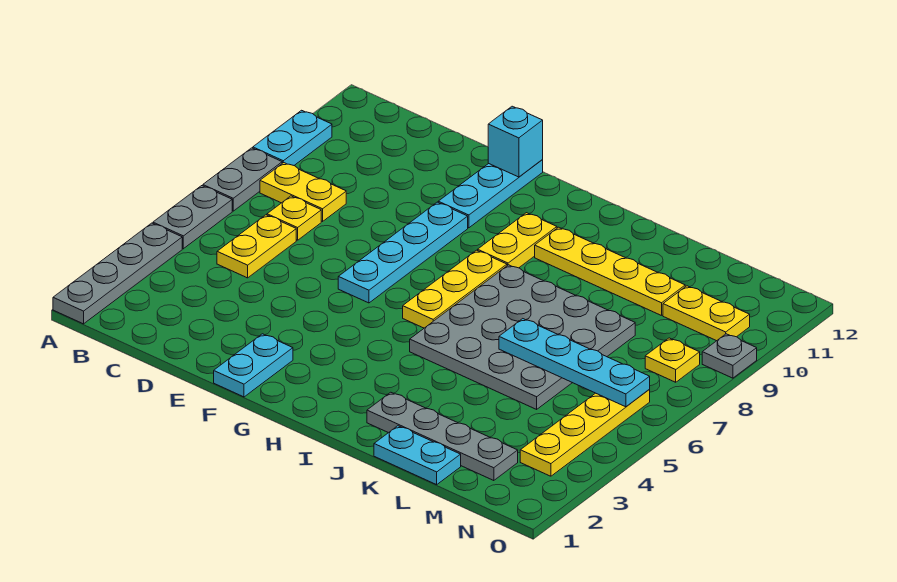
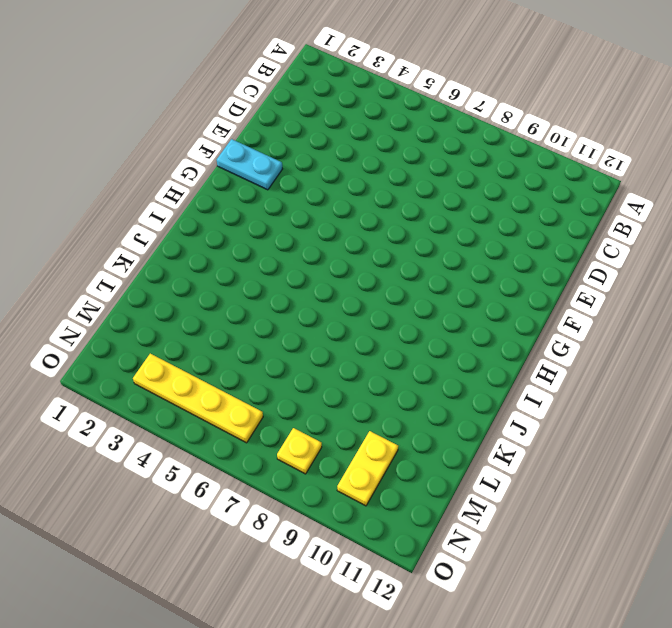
none -> grey plate A1:A4 level 1
none -> grey plate A5:A6 level 1
none -> grey plate A7:A8 level 1

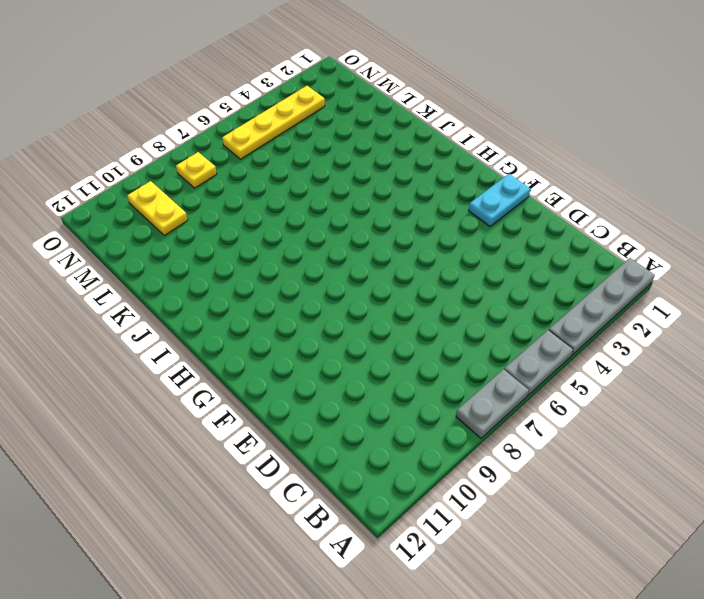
none -> cyan plate A9:A10 level 1
none -> yellow plate B8:C8 level 1
none -> yellow plate C5:C6 level 1

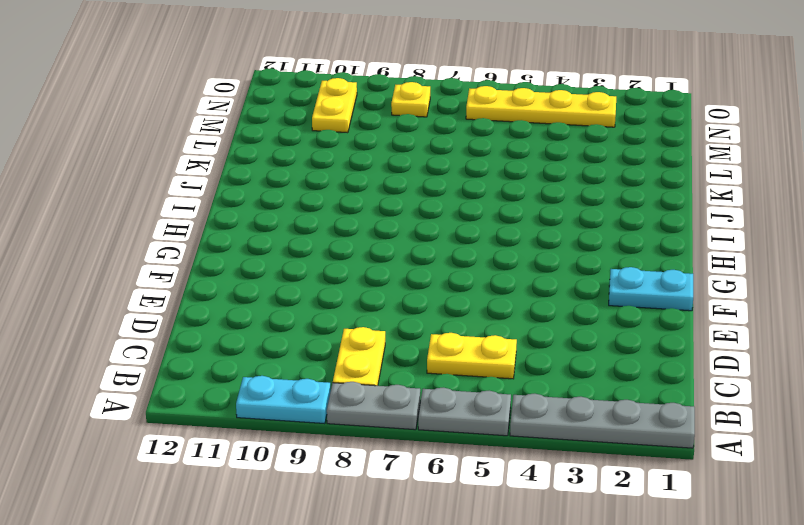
none -> yellow plate C7 level 1
none -> cyan plate F6:F9 level 1
none -> cyan plate F10:F12 level 1

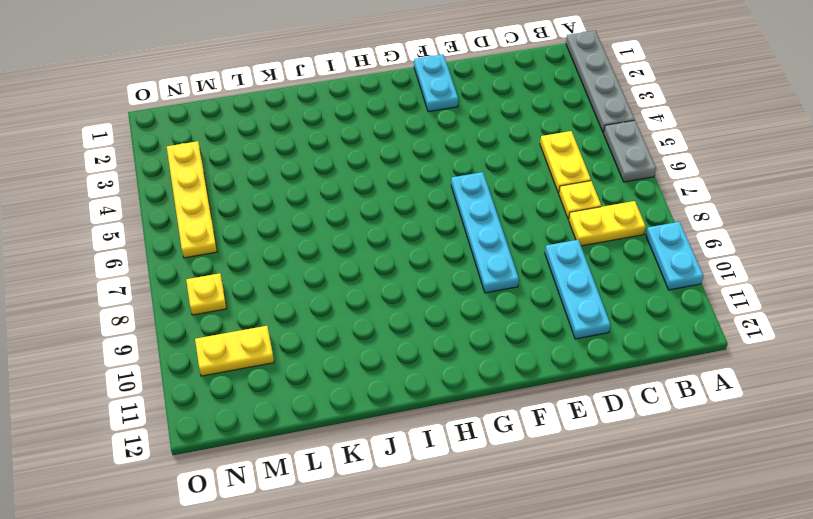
cyan plate D9:D11 level 1 -> cyan plate F10:F12 level 1
none -> grey plate A7:A8 level 1
none -> yellow plate H6:H8 level 1
none -> yellow plate H9:H10 level 1

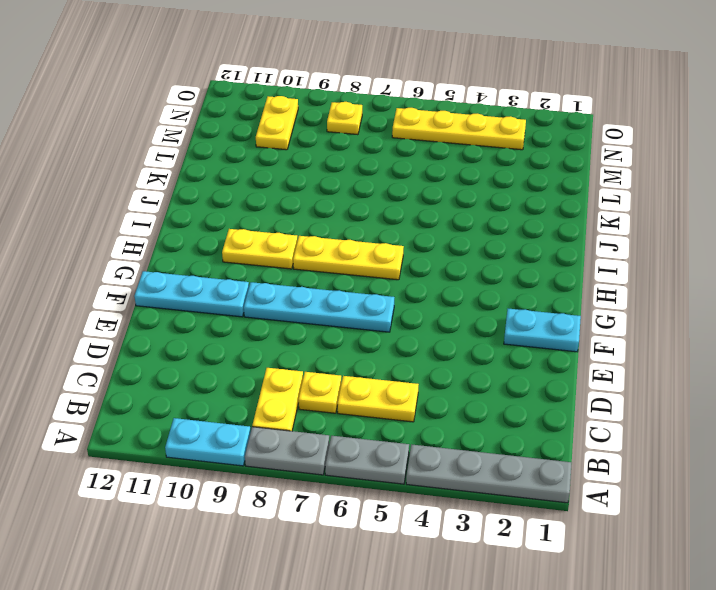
none -> grey plate I5:L8 level 1
none -> yellow plate I10:L10 level 1
none -> grey plate J2:M2 level 1

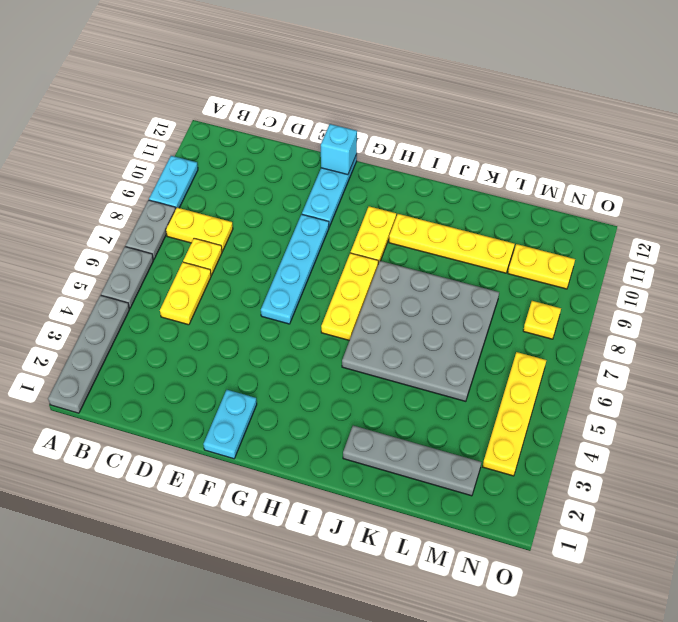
none -> cyan plate K1:L1 level 1
none -> grey plate O9 level 1
none -> cyan plate K6:N6 level 2

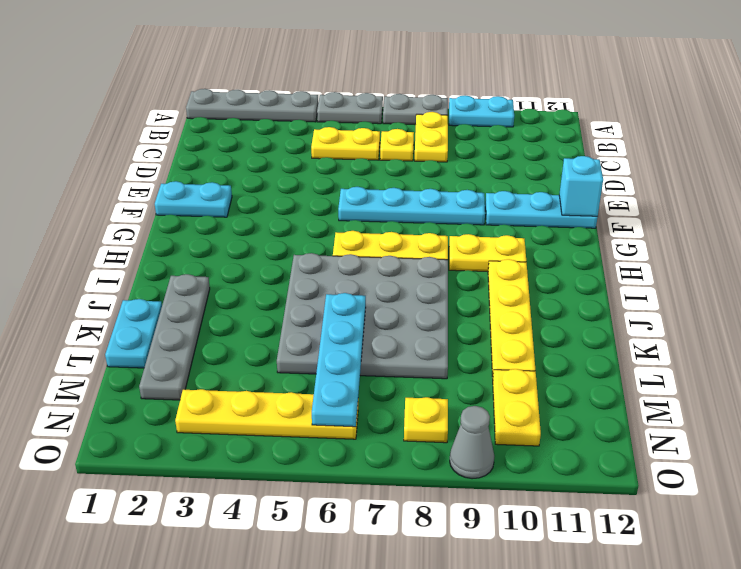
grey cone O9 level 1 -> grey plate O9 level 1

